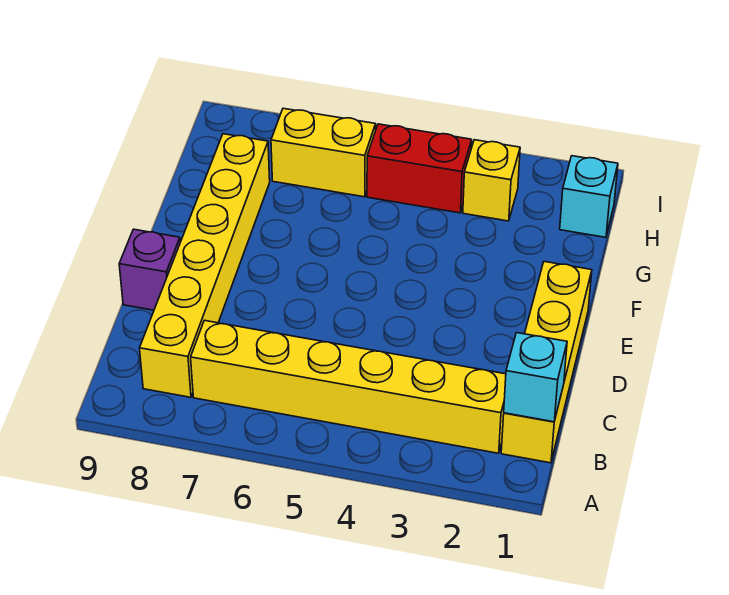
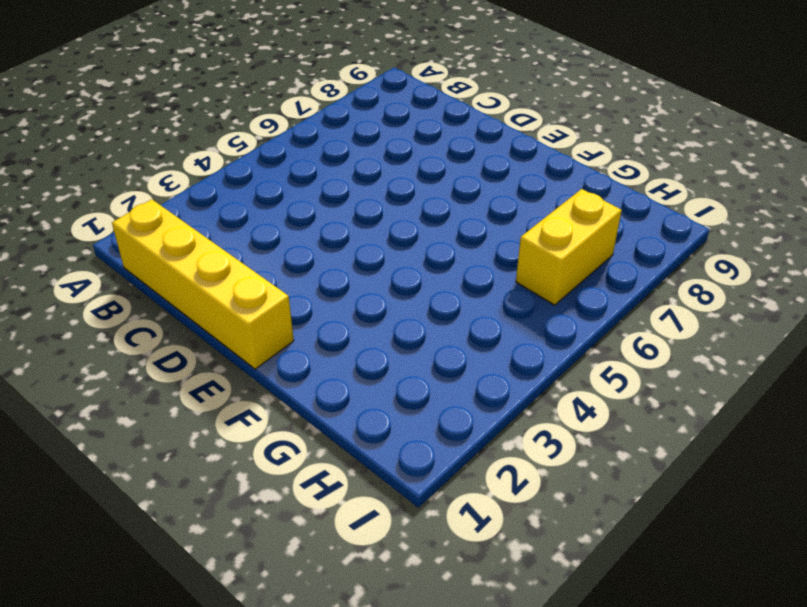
none -> yellow brick B2:B7 level 1
none -> yellow brick B8:G8 level 1

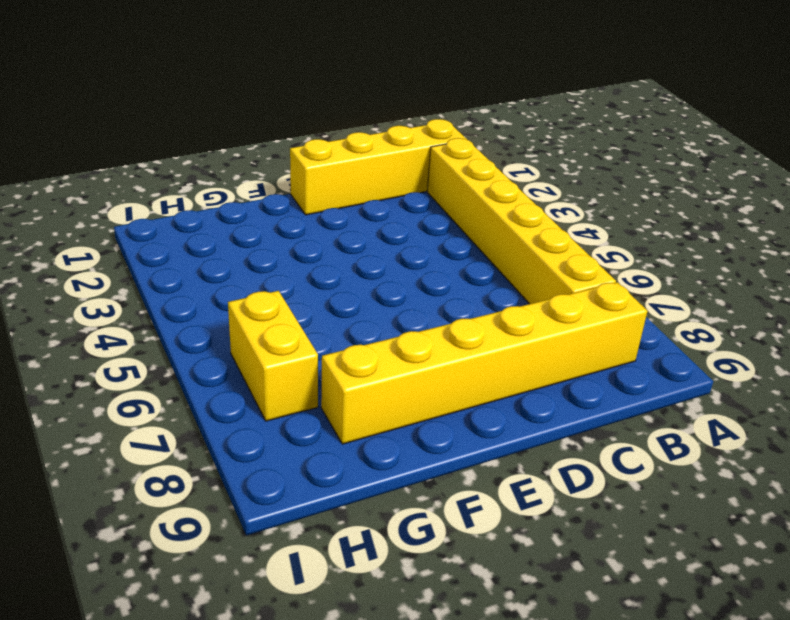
none -> purple brick D9 level 1
none -> cyan brick H1 level 1

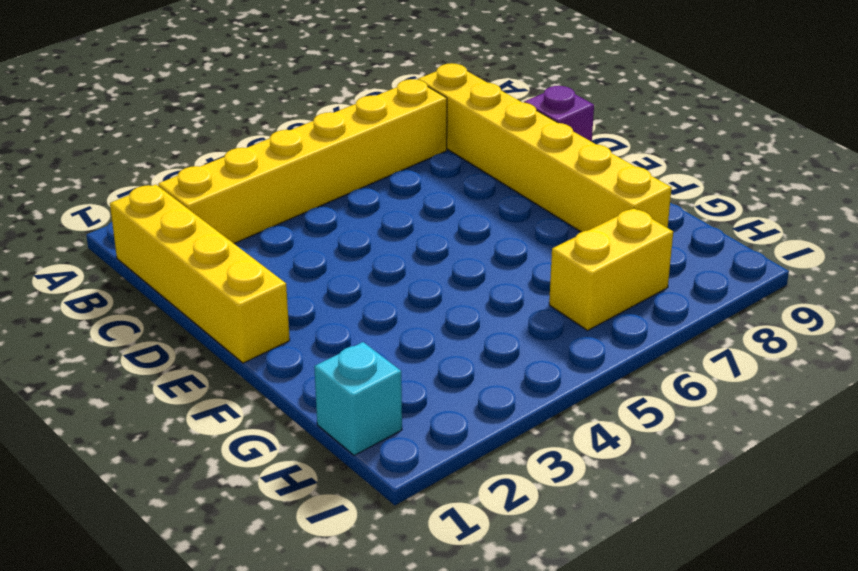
none -> yellow brick H3 level 1
none -> red brick H4:H5 level 1

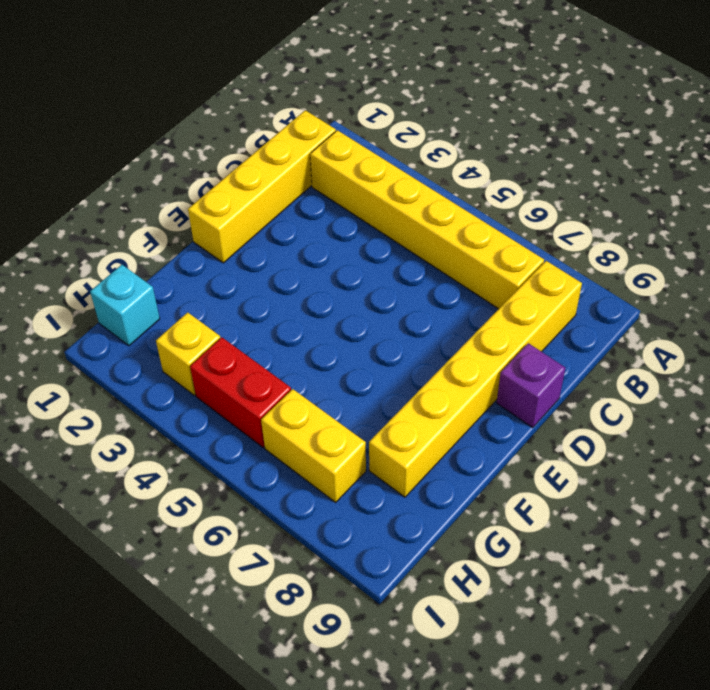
none -> cyan brick B1 level 2

